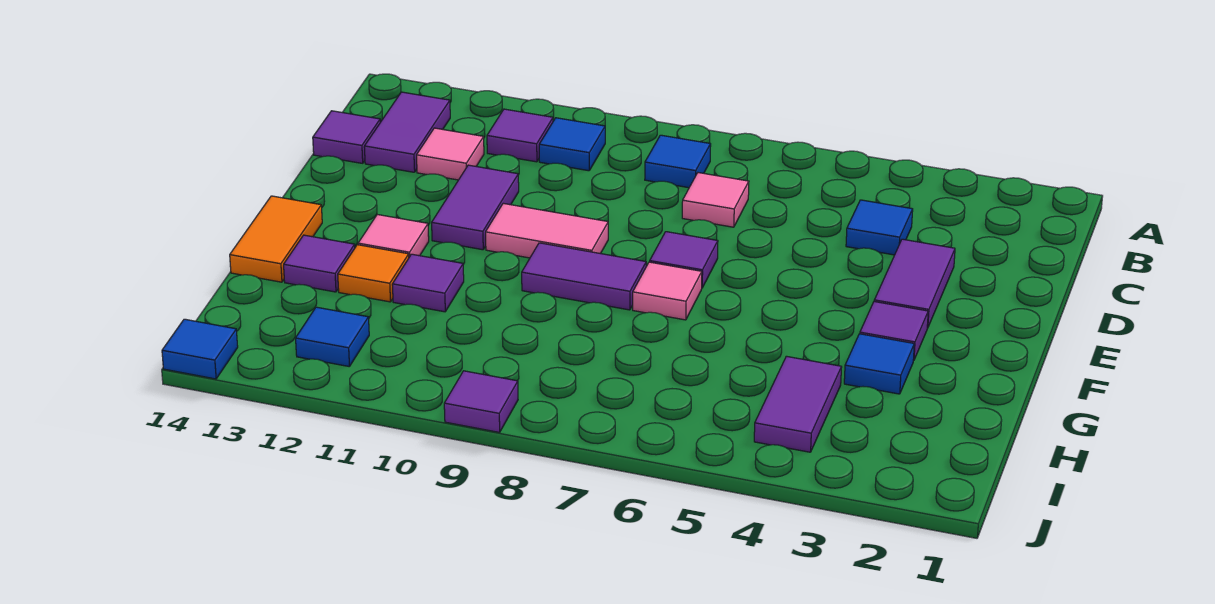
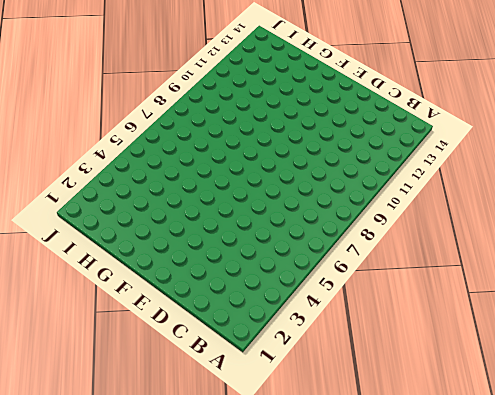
none -> blue tile B8 level 1
none -> blue tile B10 level 1
none -> purple tile B11 level 1

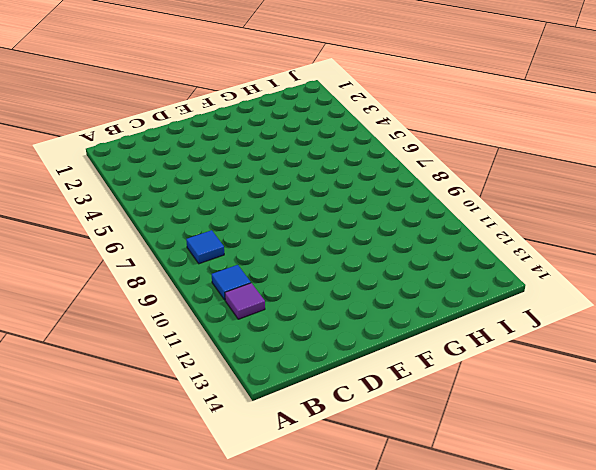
none -> purple tile B13:C13 level 1
none -> blue tile C4 level 1
none -> pink tile C7 level 1

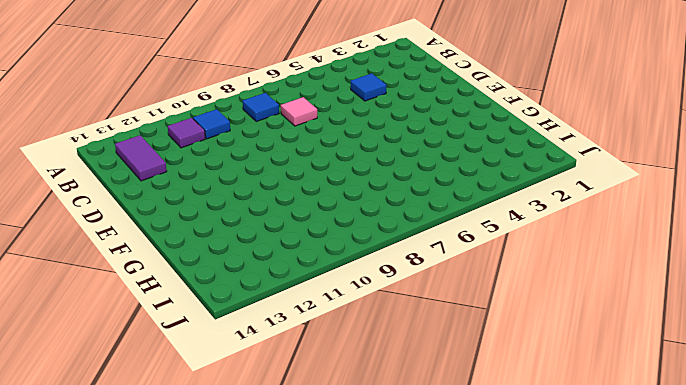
none -> pink tile C12 level 1
none -> purple tile C14 level 1
none -> purple tile D3:E3 level 1

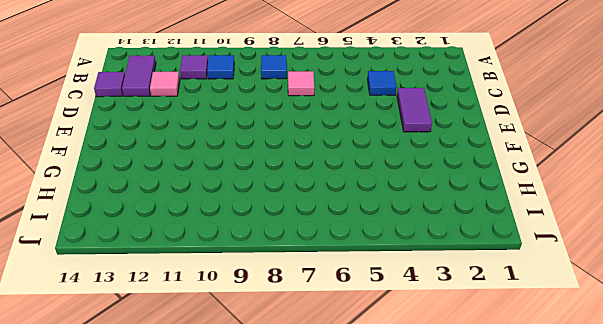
none -> purple tile D11:E11 level 1
none -> purple tile E7 level 1
none -> pink tile E9:E10 level 1

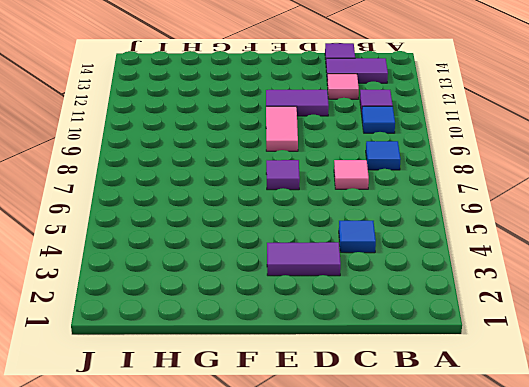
none -> purple tile F3 level 1
none -> pink tile F7 level 1
none -> purple tile F8:F9 level 1

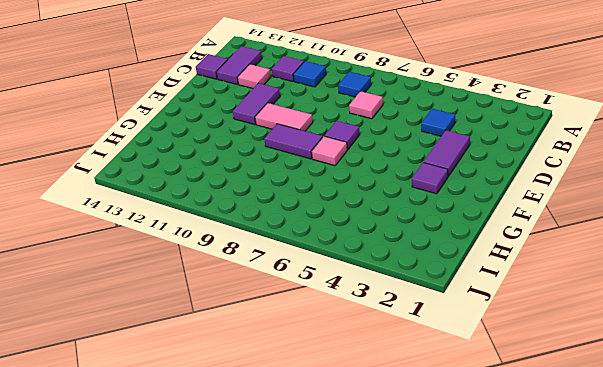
none -> pink tile F12 level 1
none -> orange tile F14:G14 level 1
none -> blue tile G3 level 1

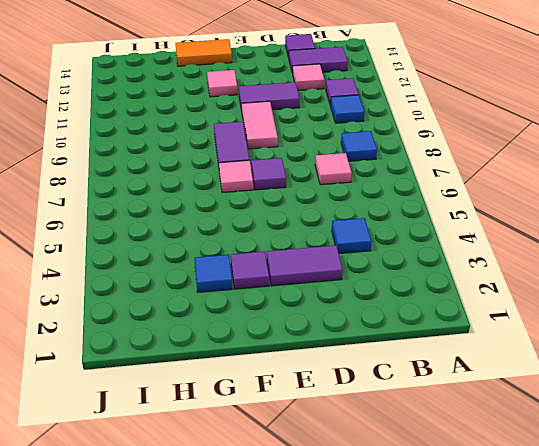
none -> purple tile G11 level 1
none -> orange tile G12 level 1
none -> purple tile G13 level 1

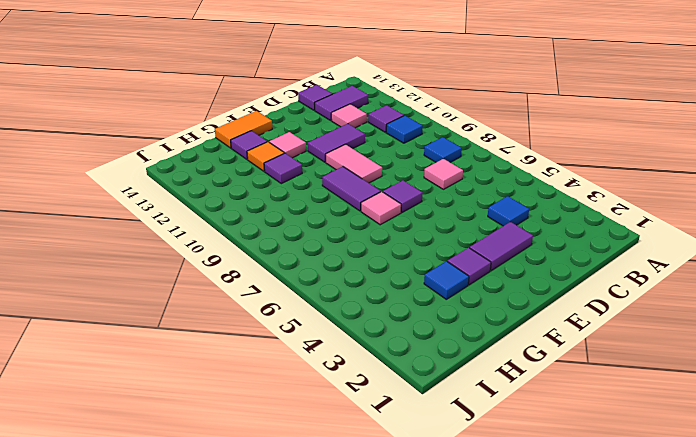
none -> purple tile H4:I4 level 1
none -> blue tile I12 level 1
none -> purple tile J9 level 1

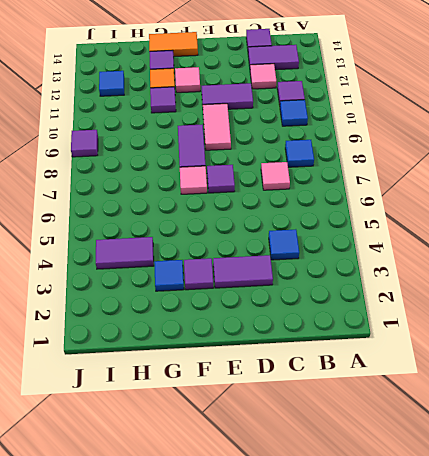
none -> blue tile J14 level 1

